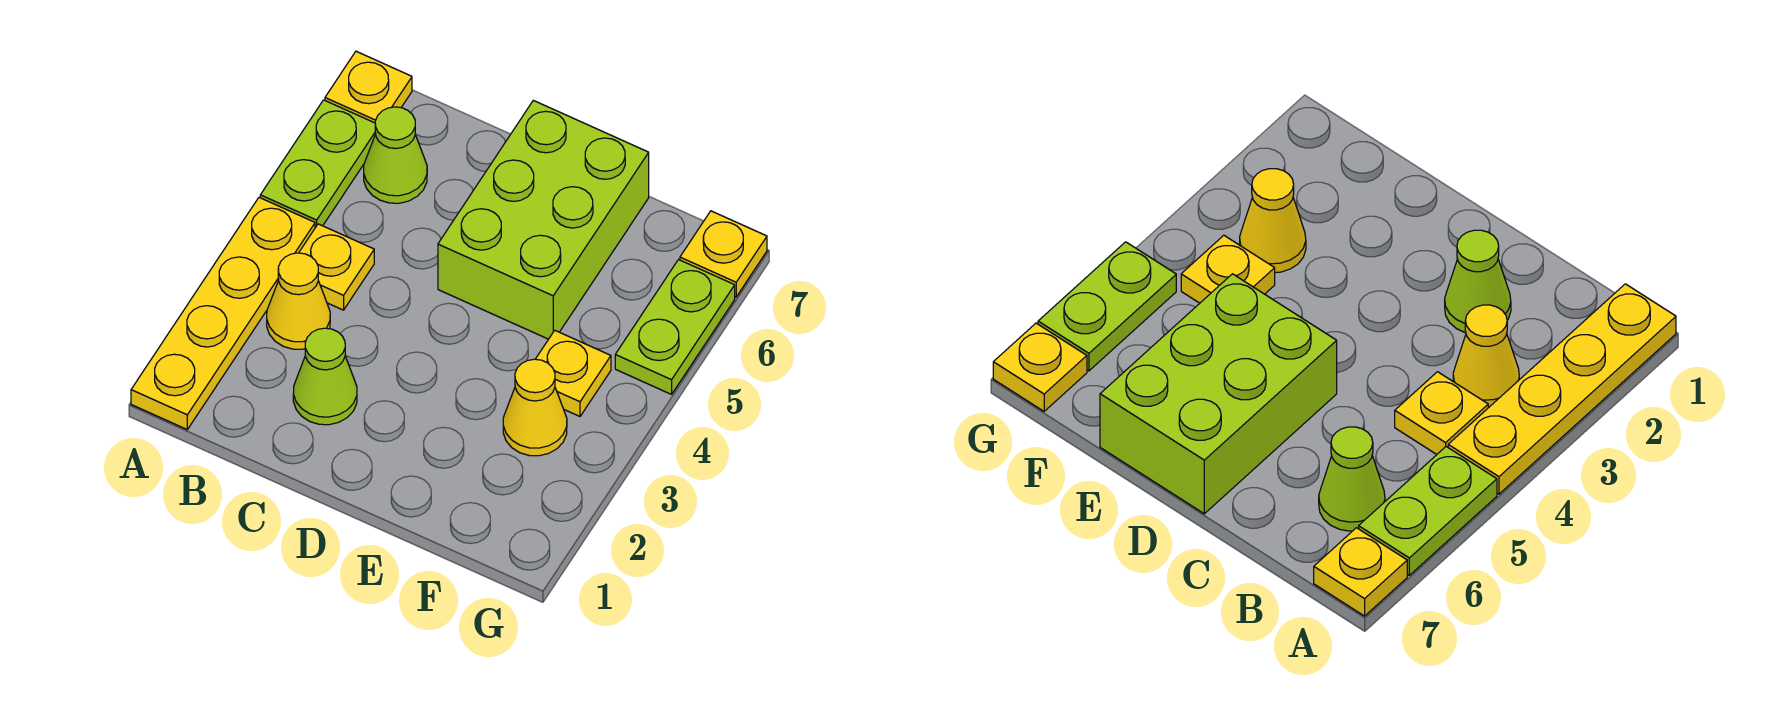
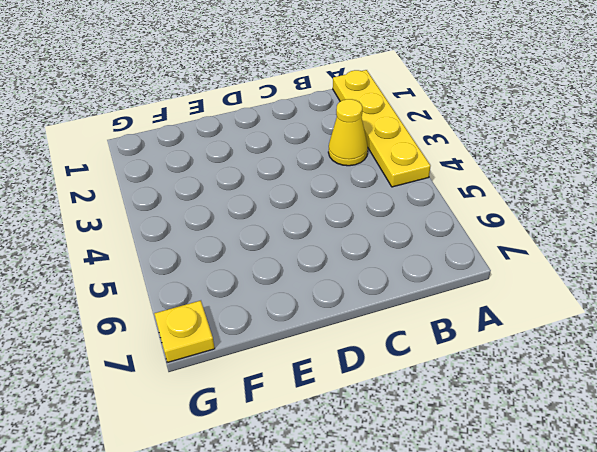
none -> lime plate A5:A6 level 1
none -> yellow plate A7 level 1
none -> yellow plate B4 level 1

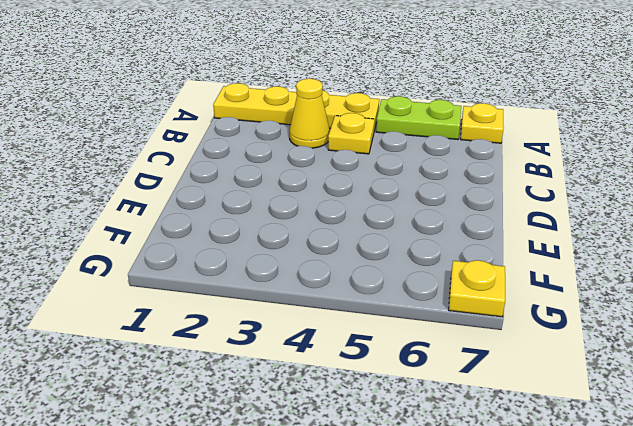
none -> lime cone B6 level 1
none -> lime cone C2 level 1
none -> lime brick D5:E7 level 1

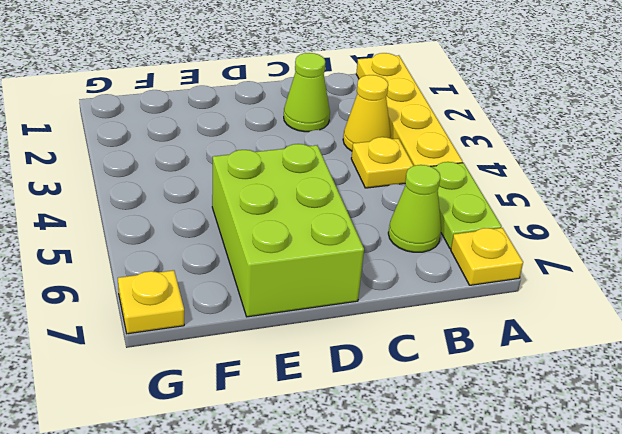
none -> yellow cone F3 level 1
none -> yellow plate F4 level 1
none -> lime plate G5:G6 level 1

